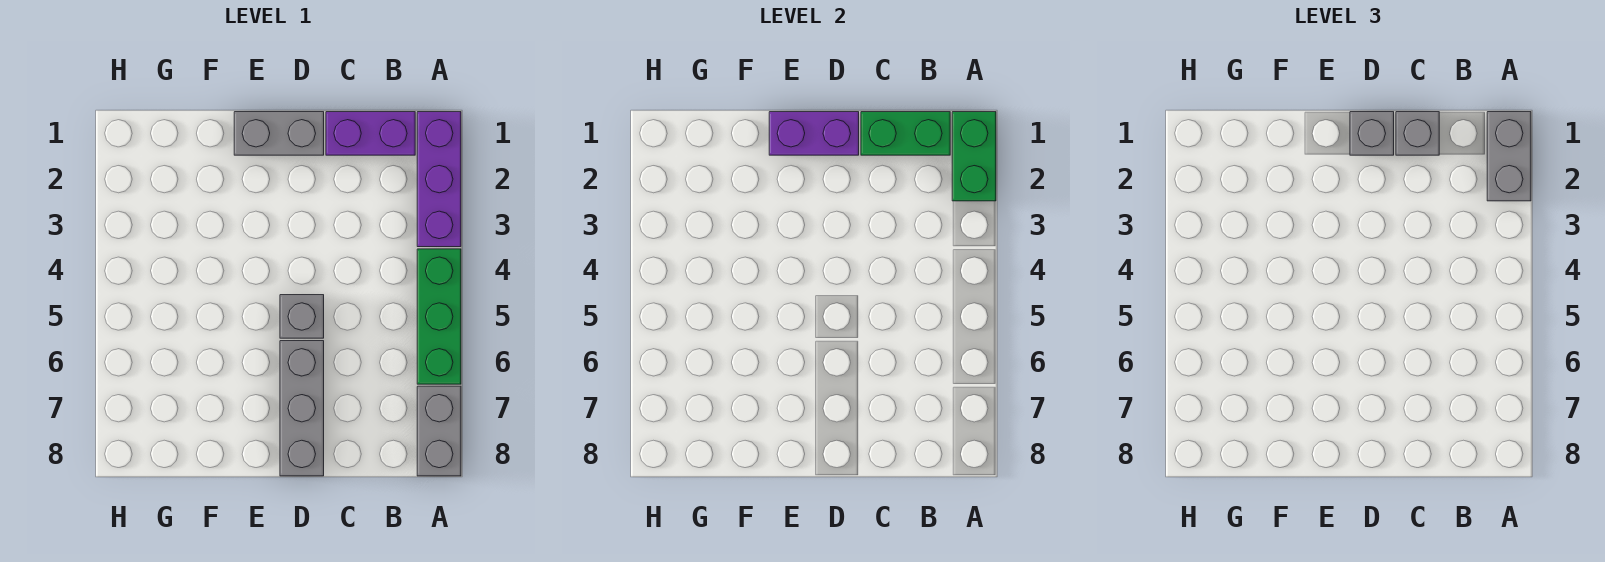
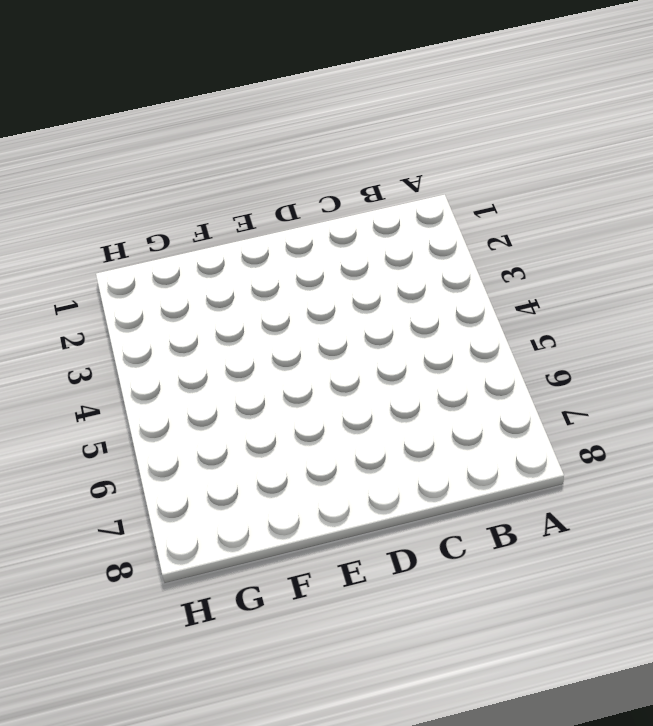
none -> purple brick A1:A3 level 1
none -> green brick A4:A6 level 1
none -> grey brick A7:A8 level 1

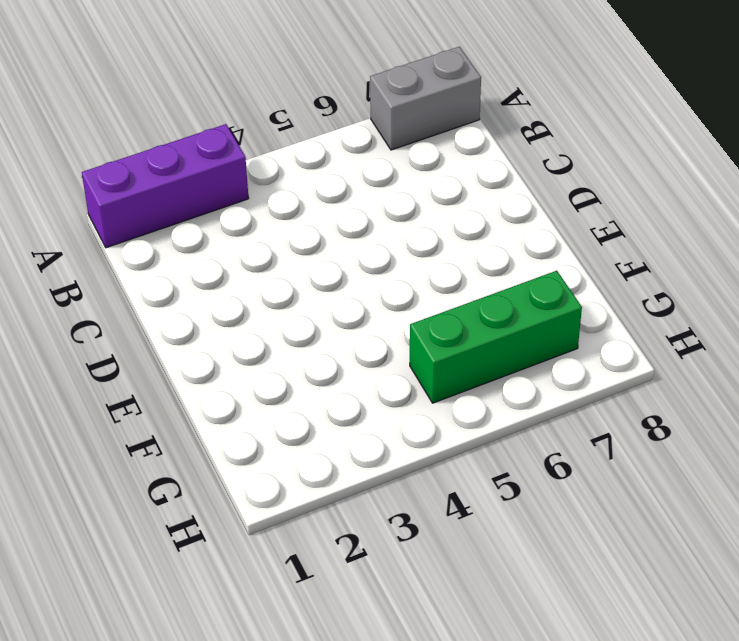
green brick G5:G7 level 1 -> green brick A4:A6 level 1
none -> purple brick B1:C1 level 1
none -> grey brick D1:E1 level 1
none -> grey brick D5 level 1

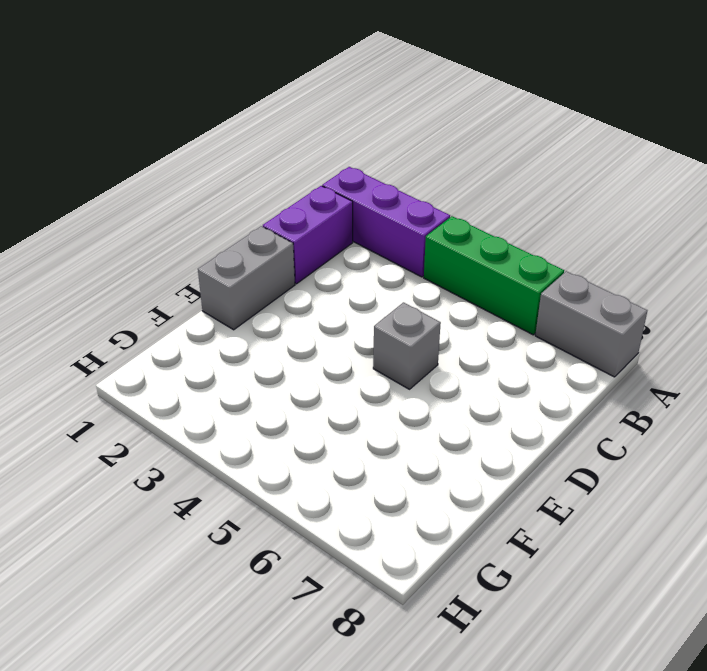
none -> grey brick D6:D8 level 1
none -> green brick A1:A2 level 2
none -> green brick B1:C1 level 2

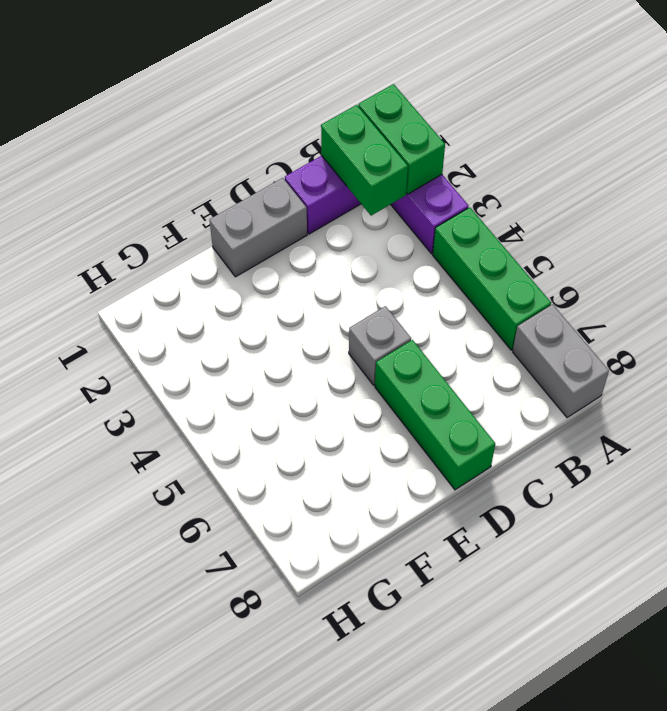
green brick B1:B2 level 2 -> green brick B1:C1 level 2
green brick D6:D8 level 1 -> grey brick D6:D8 level 1
none -> purple brick D1:E1 level 2
none -> grey brick A1:A2 level 3
none -> grey brick C1 level 3

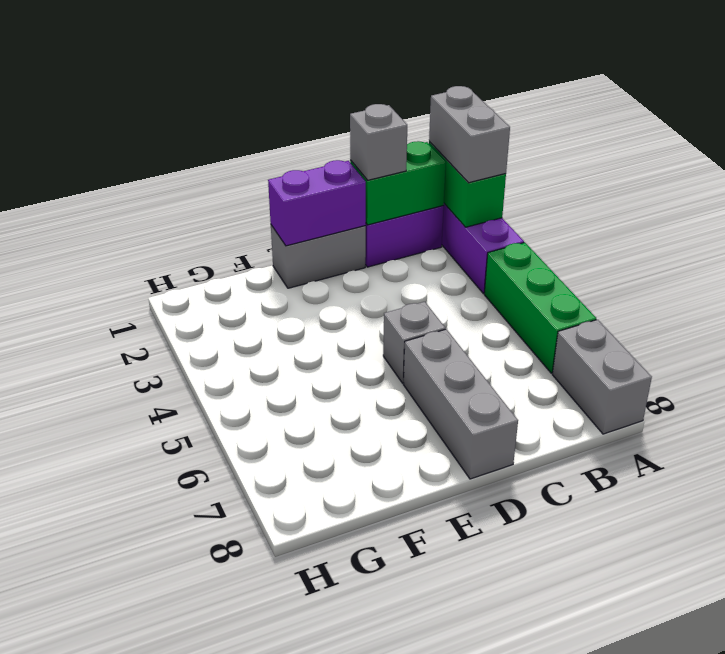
none -> grey brick D1 level 3

